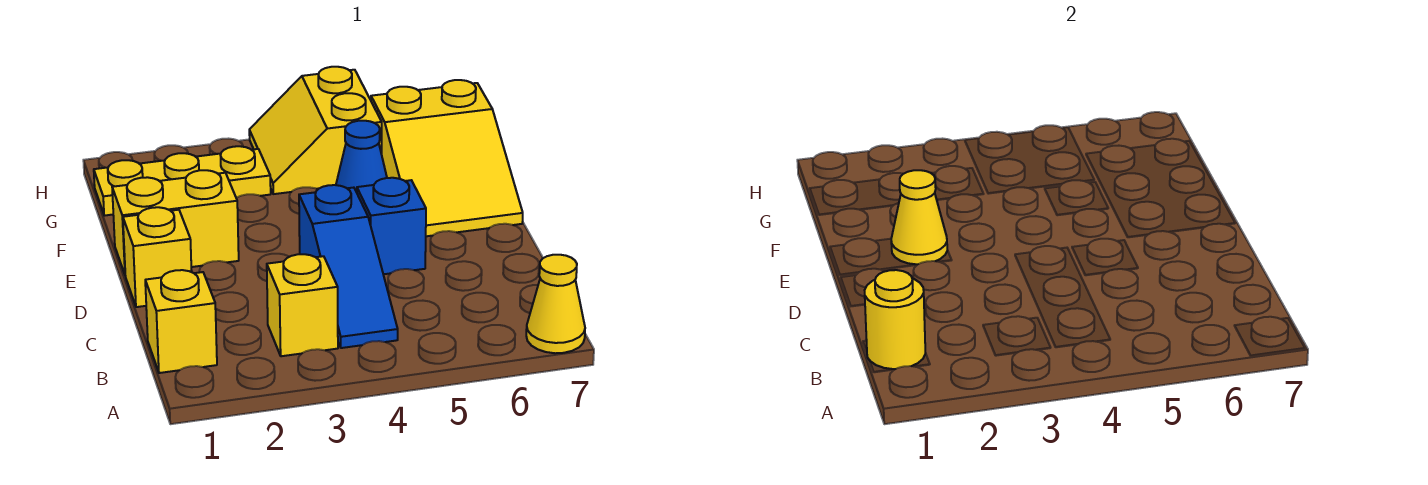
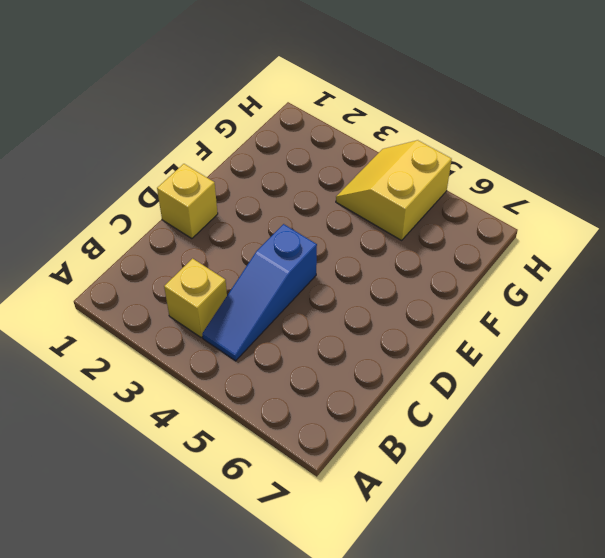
none -> yellow cone A7 level 1
none -> yellow brick B1 level 1
none -> blue brick D5 level 1

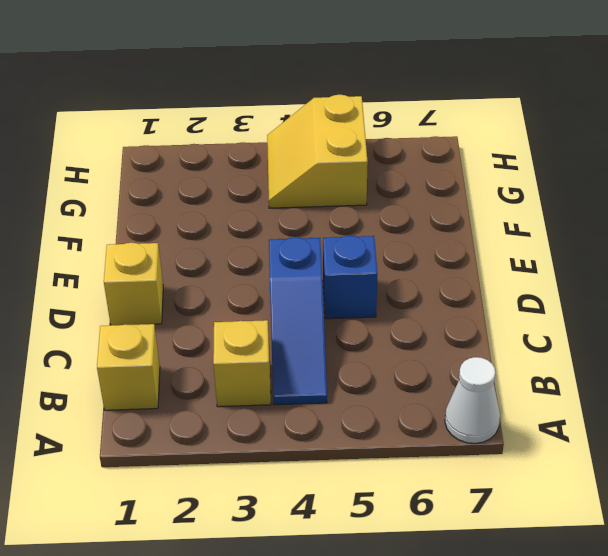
white cone A7 level 1 -> yellow cone A7 level 1
none -> yellow brick E1:E2 level 1
none -> yellow slope E6:G7 level 1 top G
none -> blue cone F5 level 1

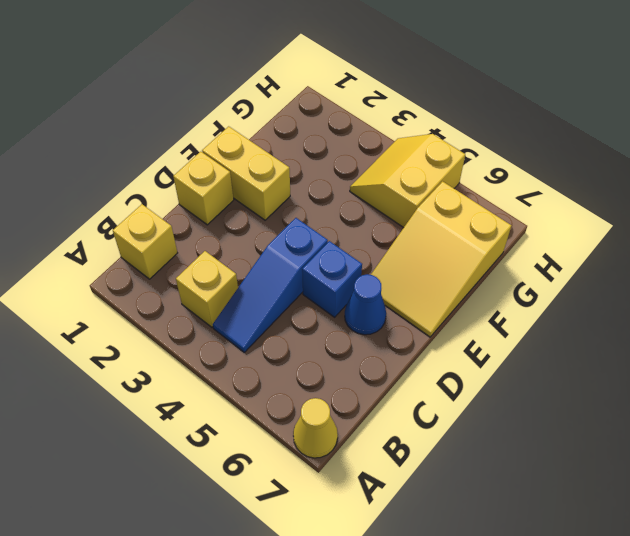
blue cone D6 level 1 -> blue cone F5 level 1
none -> yellow plate G1:G3 level 1
none -> yellow round brick B1 level 2
none -> yellow cone E2 level 2

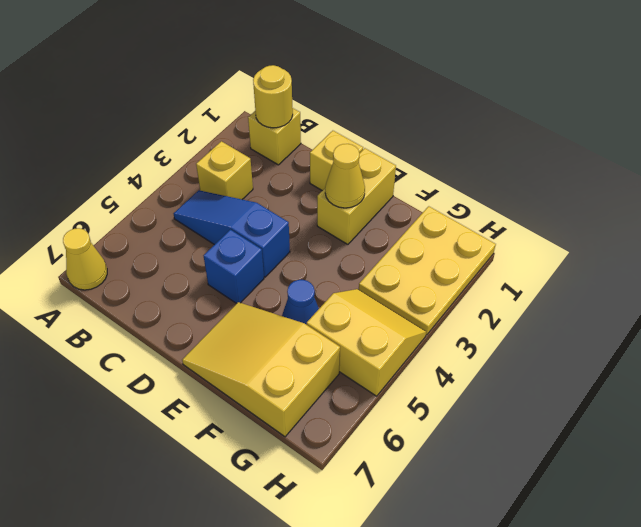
yellow plate G1:H3 level 1 -> yellow plate G1:G3 level 1

